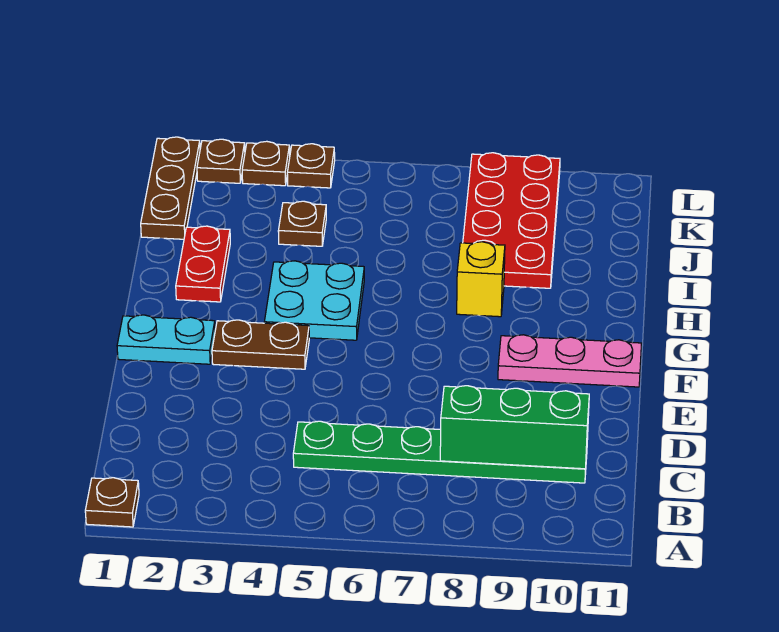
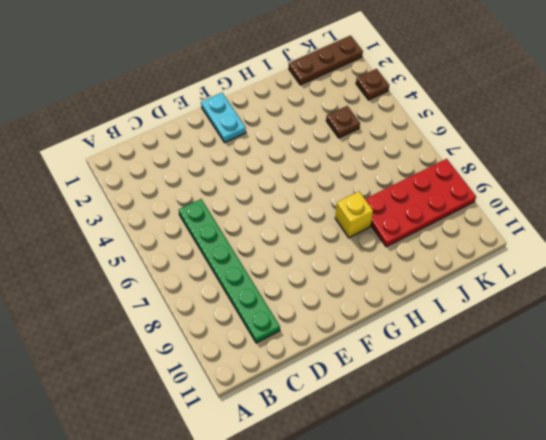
none -> brown plate A1 level 1
none -> brown plate F3:F4 level 1
none -> pink plate F9:F11 level 1

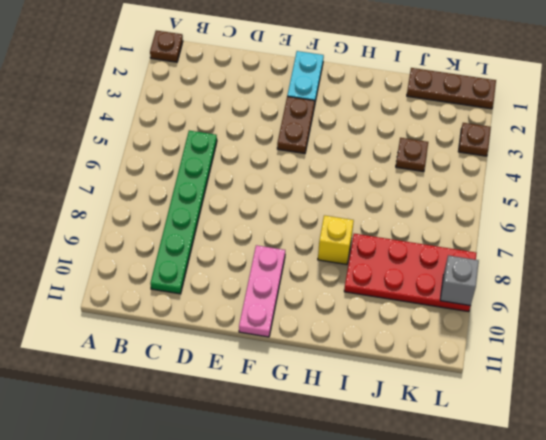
grey brick L9 level 2 -> none
none -> cyan plate G4:H5 level 1
none -> red plate H2:I2 level 1
none -> brown plate L2 level 1

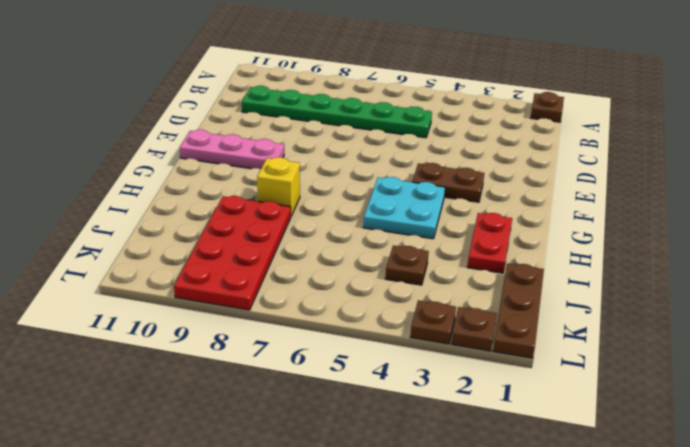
none -> cyan plate F1:F2 level 1
none -> brown plate L4 level 1
none -> green brick C8:C10 level 2

